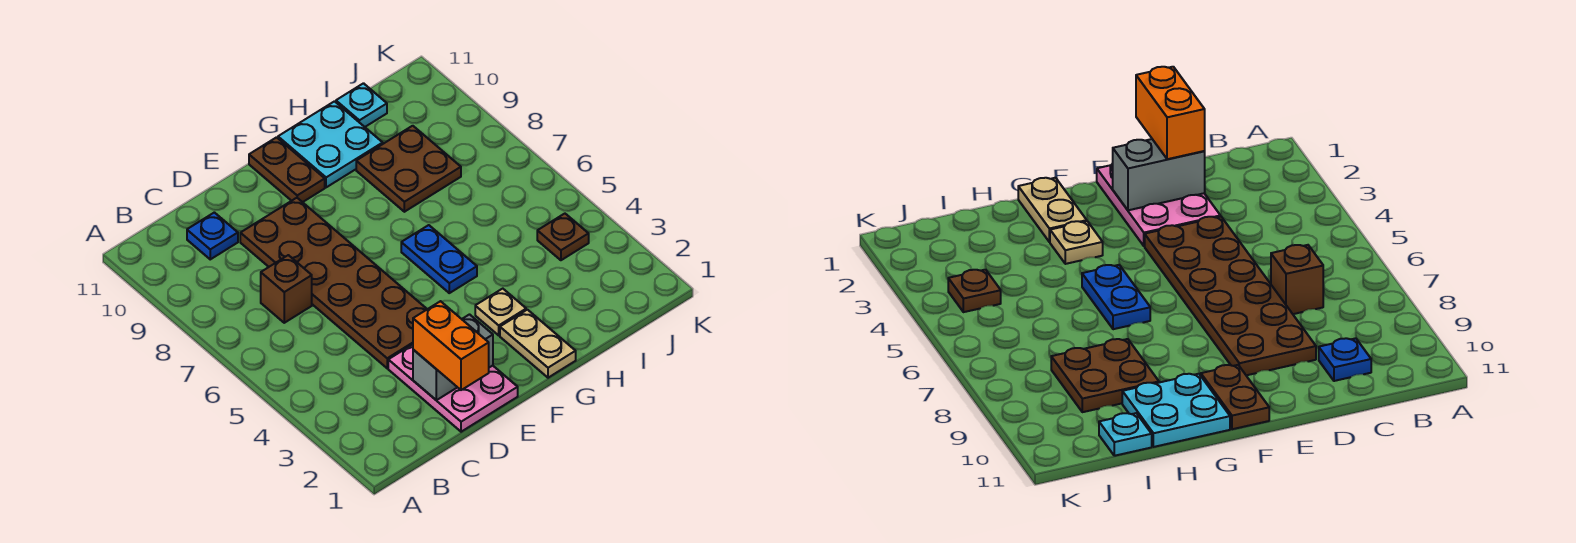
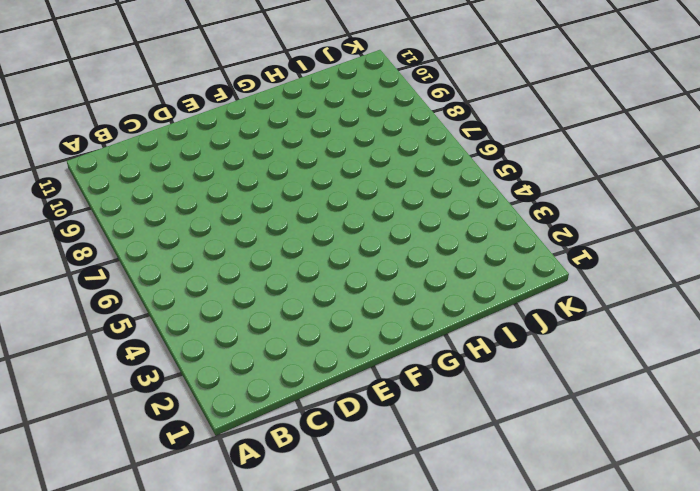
none -> brown brick C7 level 1
none -> blue plate C10 level 1
none -> pink plate D1:E3 level 1

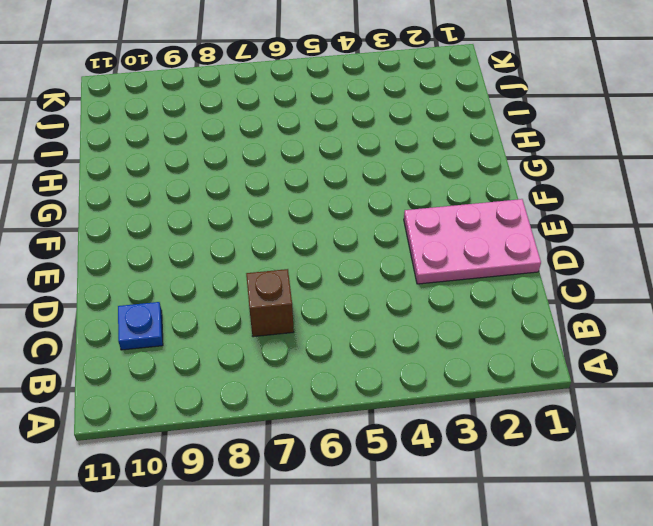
none -> brown plate D4:E9 level 1
none -> brown plate F10:F11 level 1
none -> tan plate G1:G2 level 1

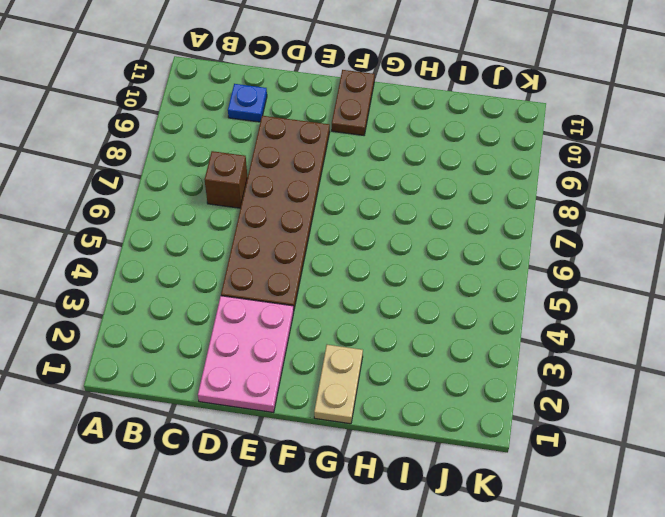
none -> tan plate G3 level 1
none -> blue plate G5:G6 level 1
none -> cyan plate G10:H11 level 1

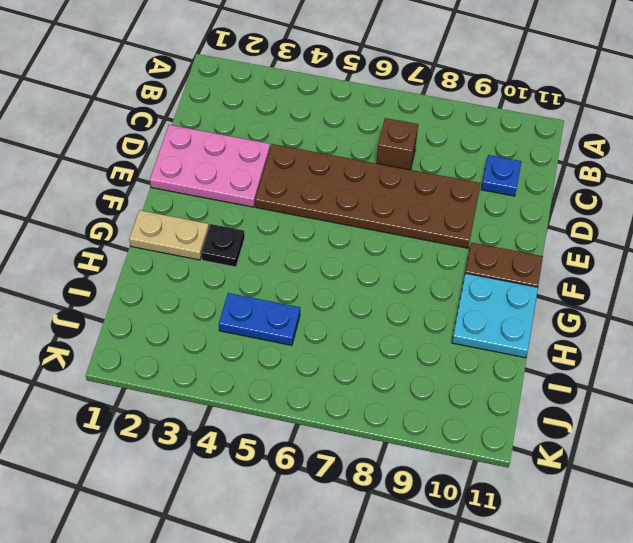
black plate G3 level 1 -> tan plate G3 level 1
blue plate I4:I5 level 1 -> blue plate G5:G6 level 1
none -> brown plate H8:I9 level 1
none -> cyan plate I11 level 1
none -> brown plate J4 level 1

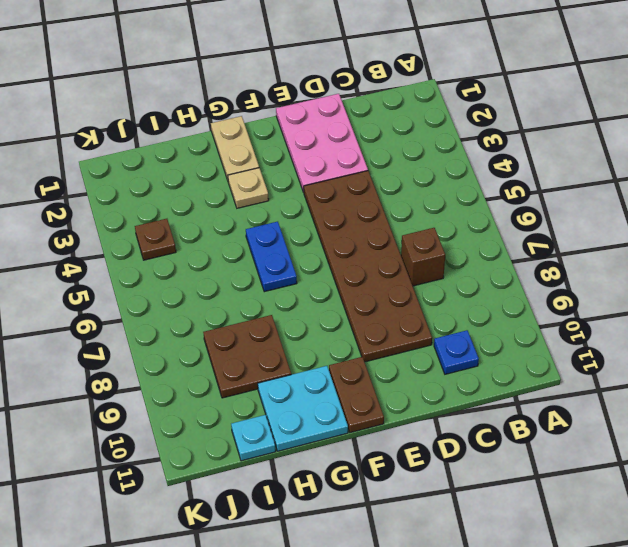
none -> grey brick D2:E2 level 2
none -> orange brick D1:D2 level 3

